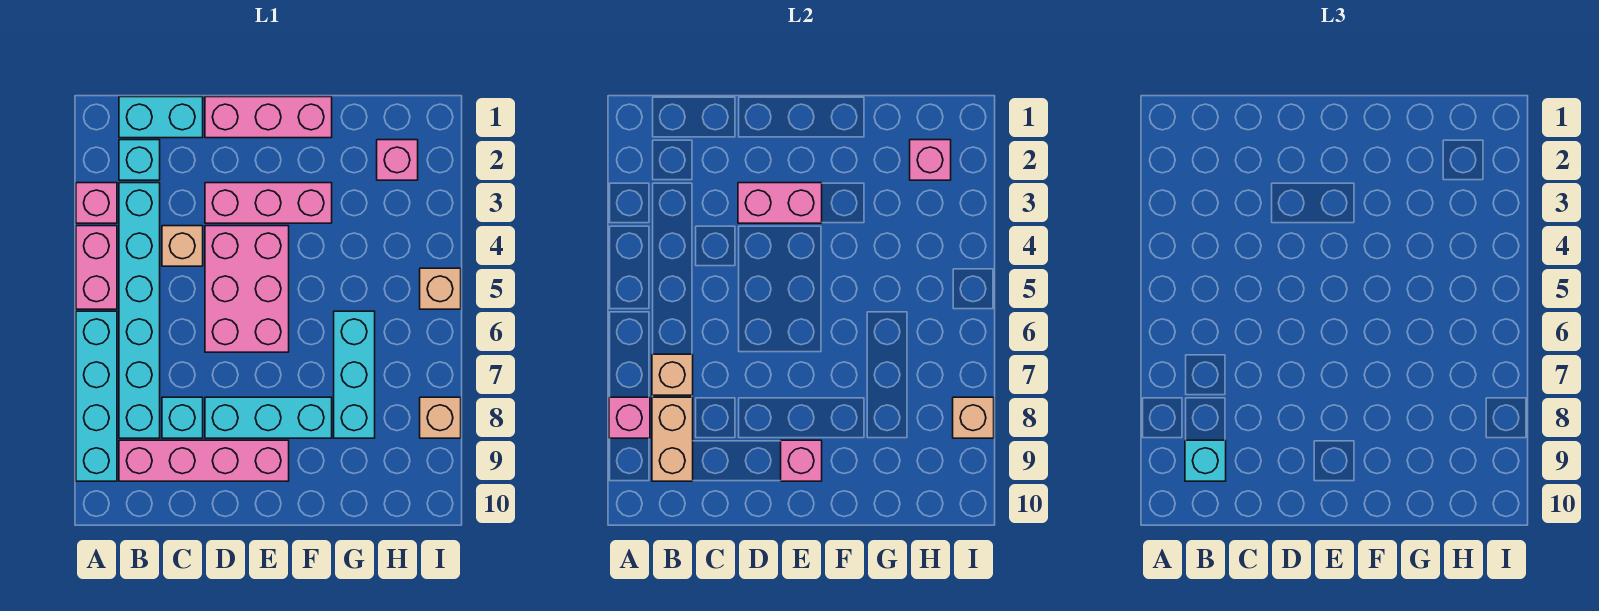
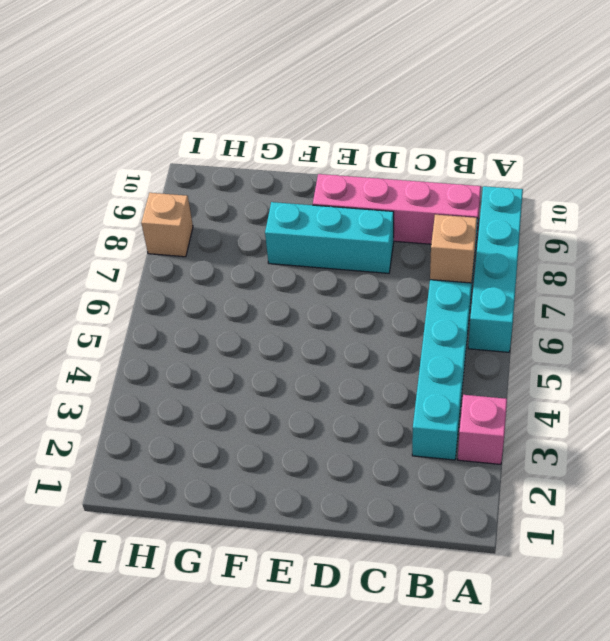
none -> pink brick A4:A5 level 1
none -> cyan brick B1:C1 level 1
none -> cyan brick B2 level 1

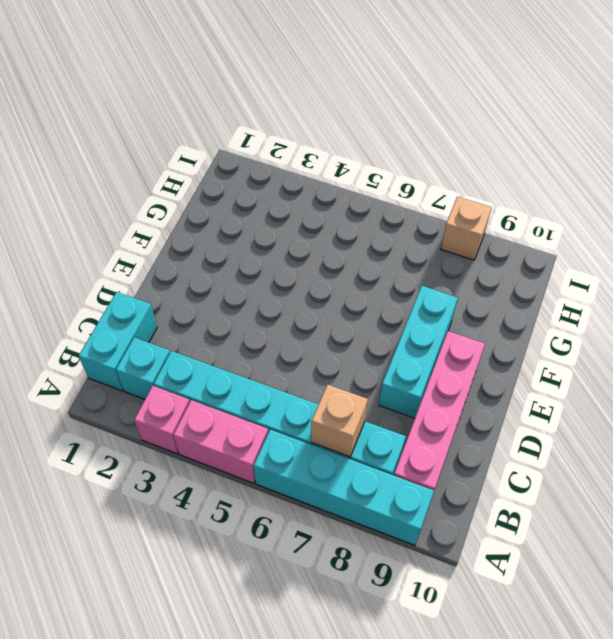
none -> tan brick C4 level 1
none -> cyan brick C8 level 1
none -> pink brick D1:F1 level 1

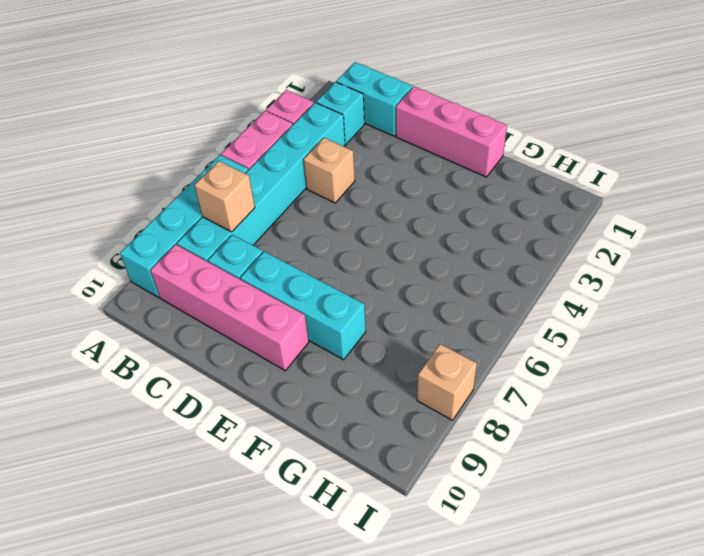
none -> pink brick D3:F3 level 1
none -> pink brick D4:E6 level 1
none -> cyan brick G6:G8 level 1

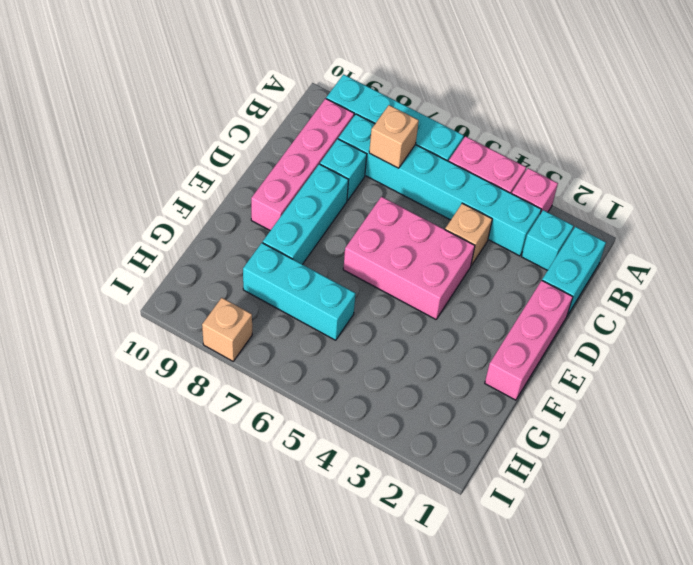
none -> pink brick D3:F3 level 1
none -> pink brick H2 level 1
none -> tan brick I5 level 1

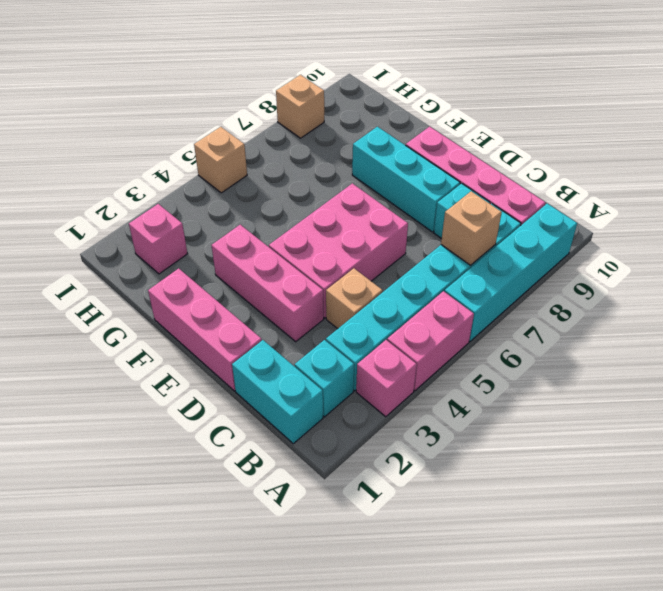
none -> cyan brick G6:G8 level 1
none -> pink brick A8 level 2
none -> tan brick B8:B9 level 2

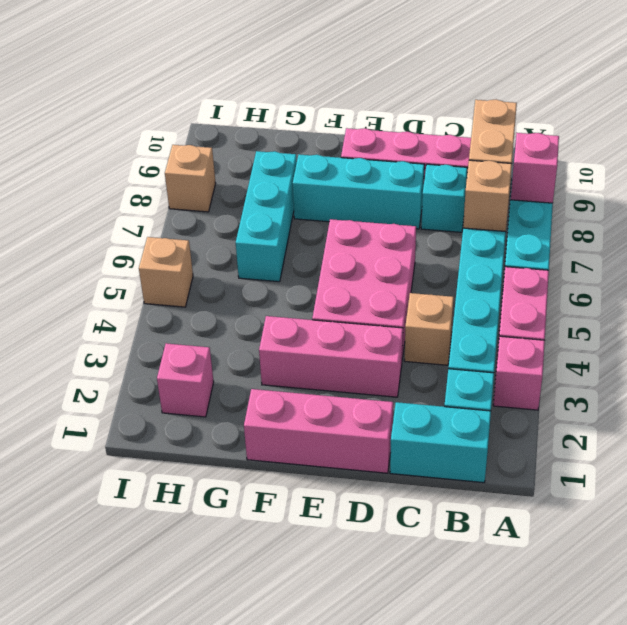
none -> pink brick D3:E3 level 2
none -> pink brick E9 level 2
none -> pink brick H2 level 2

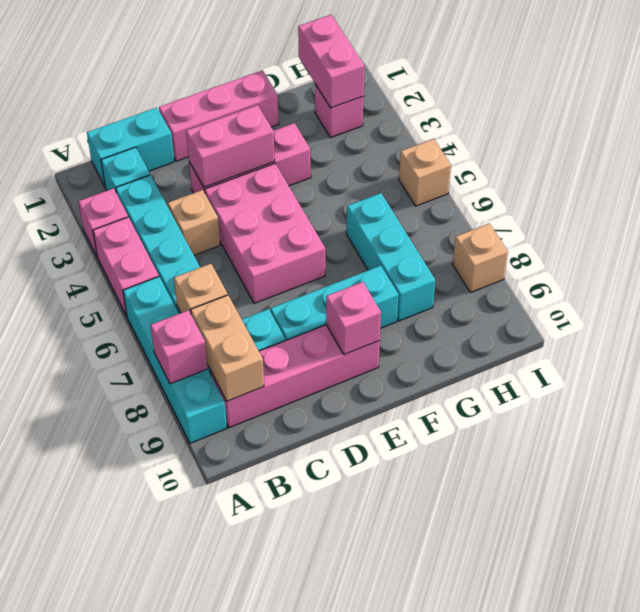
pink brick H1:H2 level 2 -> pink brick H2 level 2
none -> tan brick I8 level 2
none -> cyan brick B9 level 3

